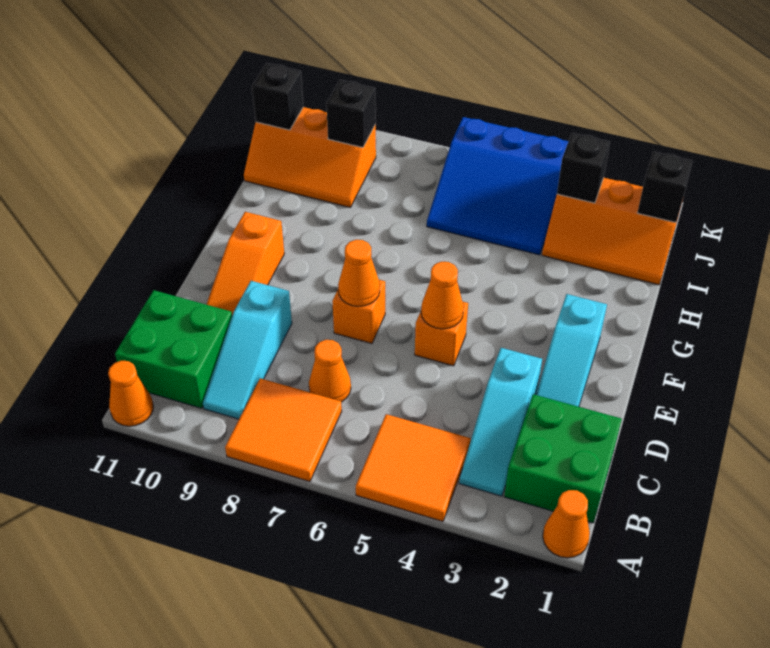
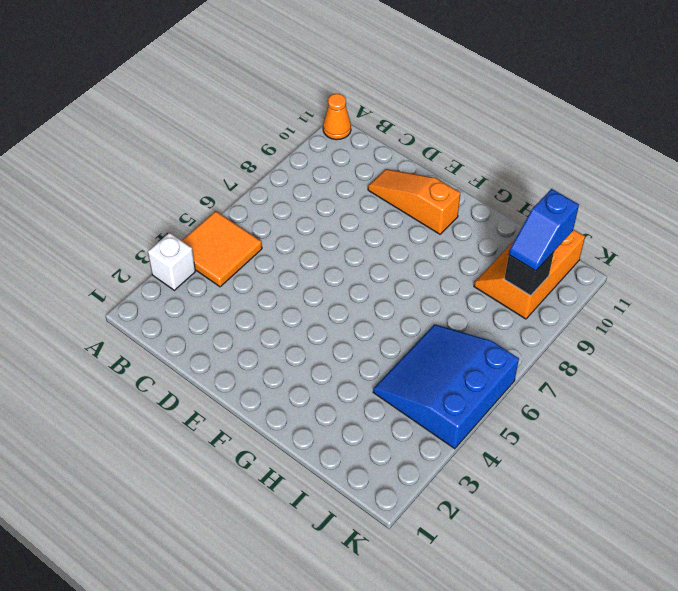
white brick A3 level 1 -> none
blue slope J9:J10 level 3 top 10 -> none
none -> orange cone A1 level 1
none -> orange tile A7:B8 level 1
none -> green brick B1:C2 level 1

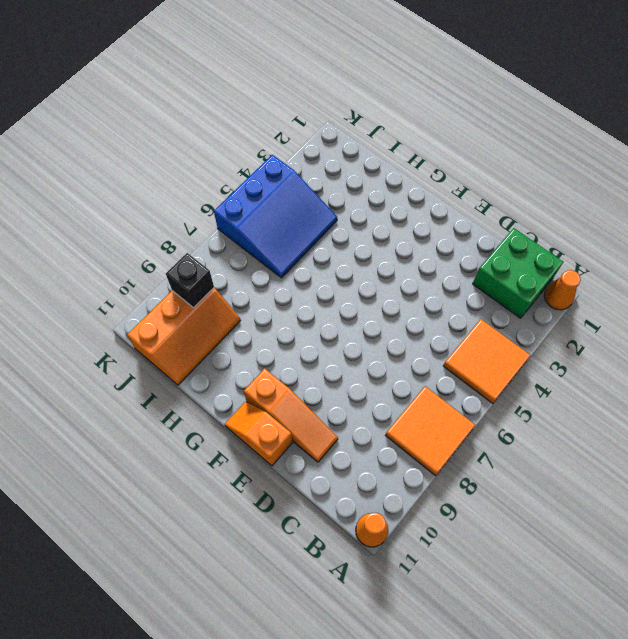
orange slope E11:F11 level 1 top E -> none
none -> cyan slope B3:D3 level 1 top D
none -> cyan slope B9:D9 level 1 top D
none -> green brick B10:C11 level 1

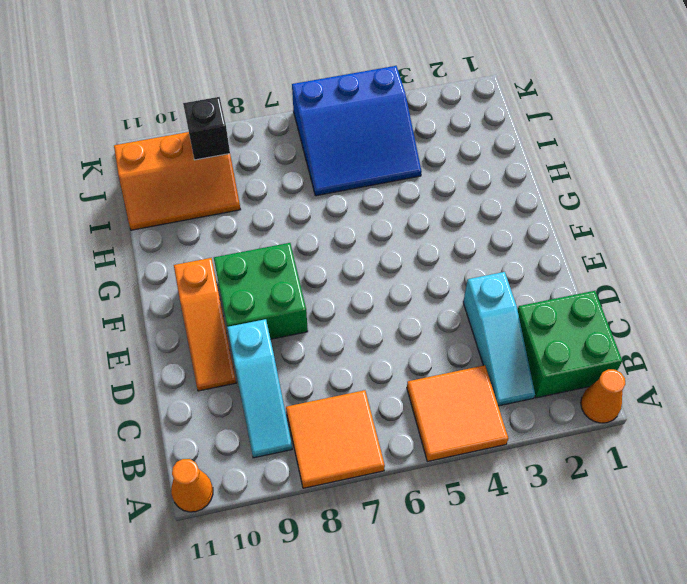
green brick E8:F9 level 1 -> green brick B10:C11 level 1
none -> orange cone C7 level 1
none -> cyan slope D2:F2 level 1 top F
none -> orange brick E5 level 1

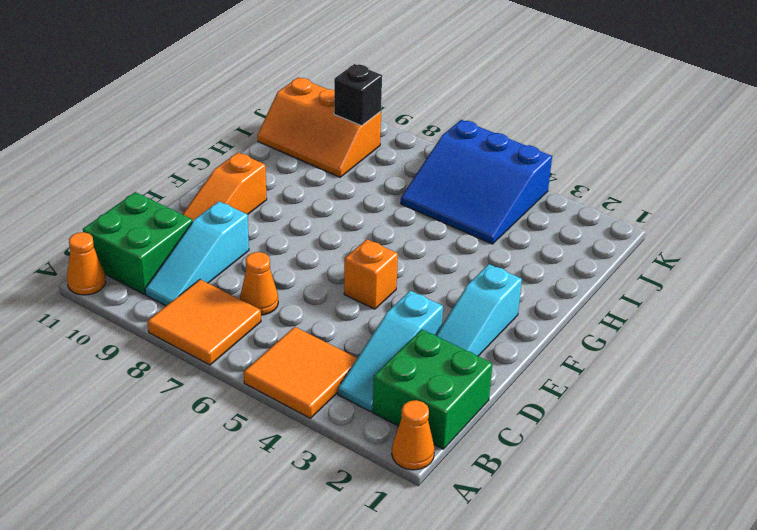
none -> orange brick E7 level 1
none -> orange slope I1:J3 level 1 top J
none -> orange cone E5 level 2

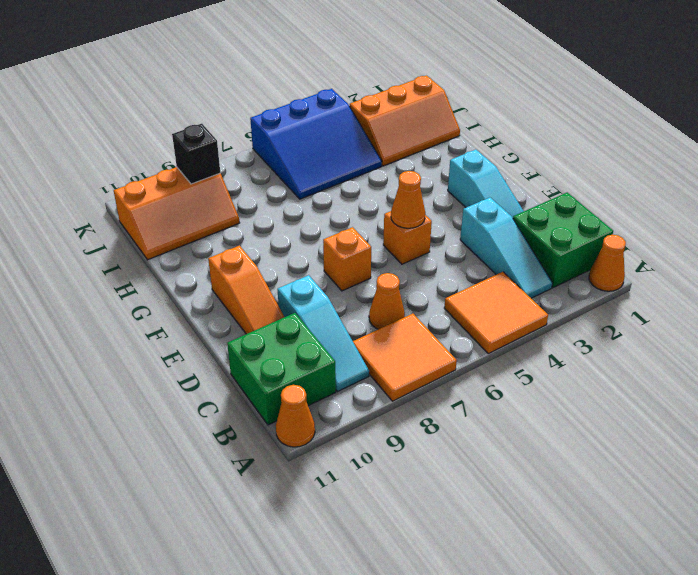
none -> orange cone E7 level 2
none -> black brick J1 level 2
none -> black brick J3 level 2

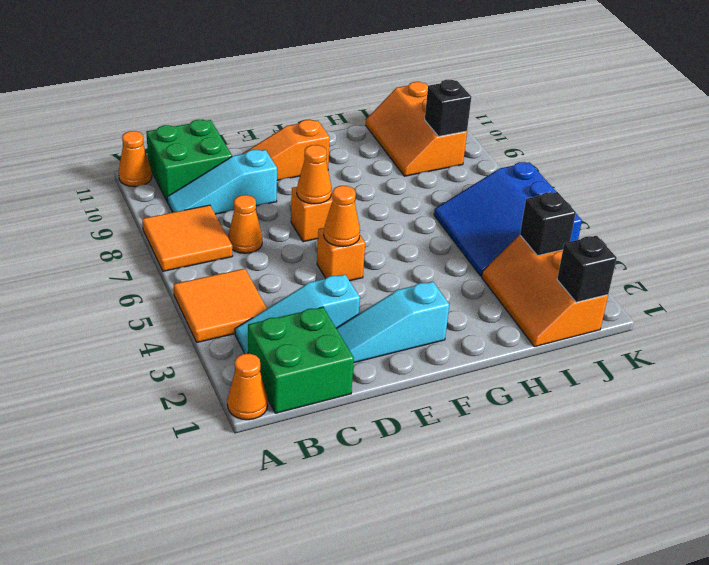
none -> black brick J11 level 2

